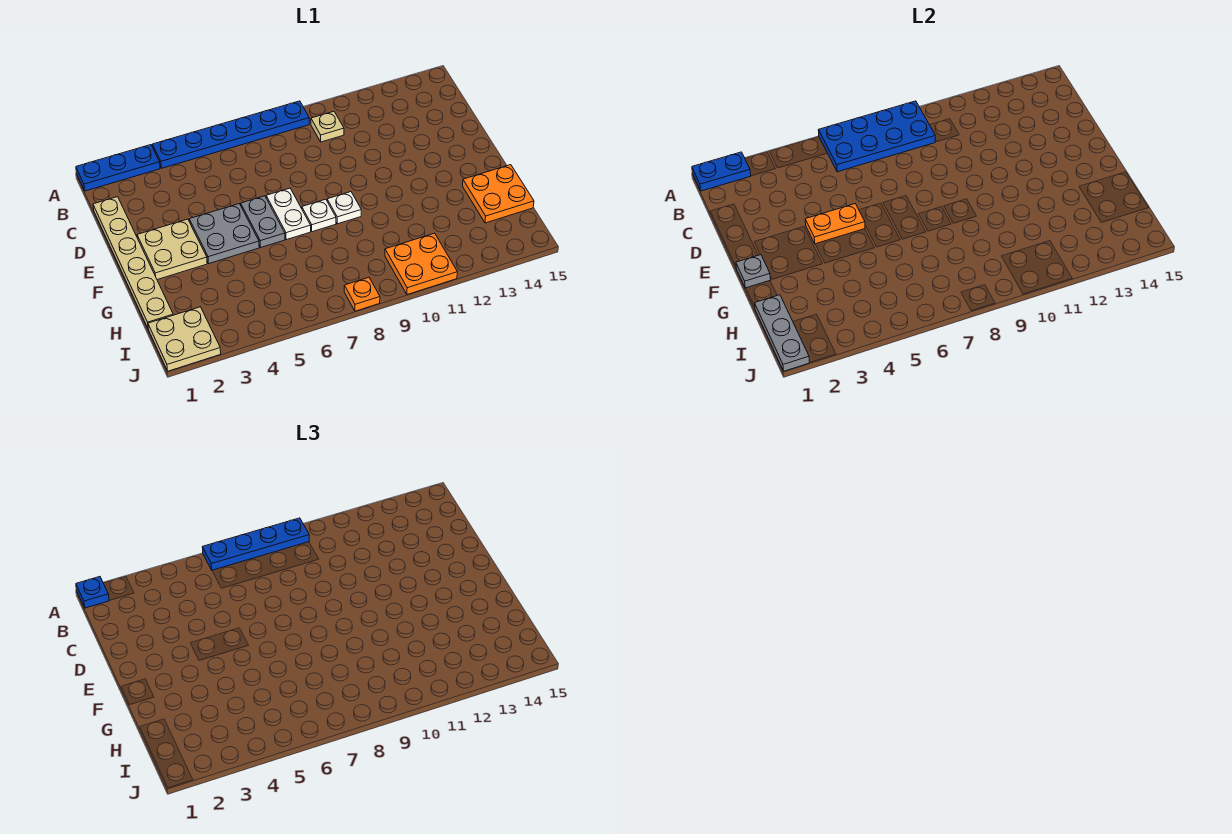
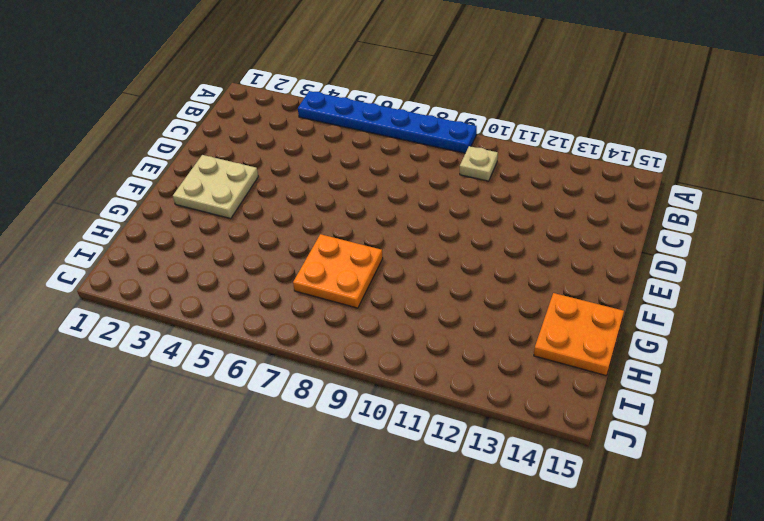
orange plate G7:H8 level 1 -> orange plate I10:J11 level 1
none -> blue plate A1:A3 level 1
none -> tan plate C1:H1 level 1
none -> grey plate E4:F5 level 1

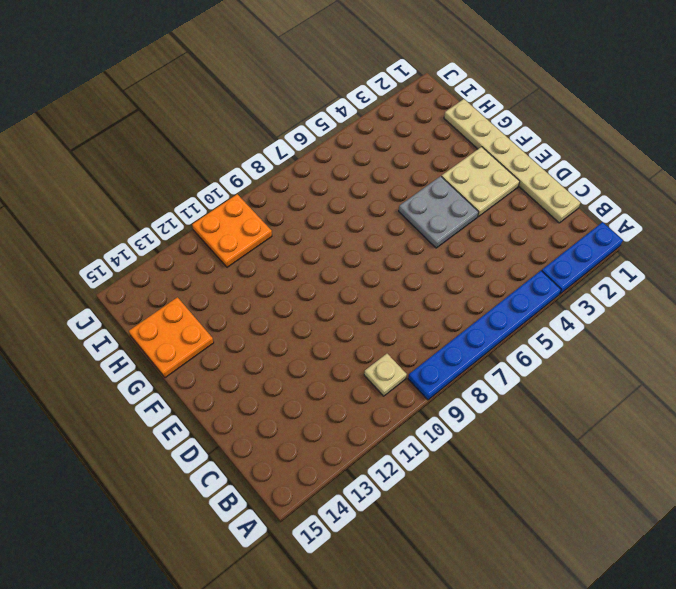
none -> grey plate E6:F6 level 1
none -> white plate E7:F7 level 1
none -> white plate F8 level 1

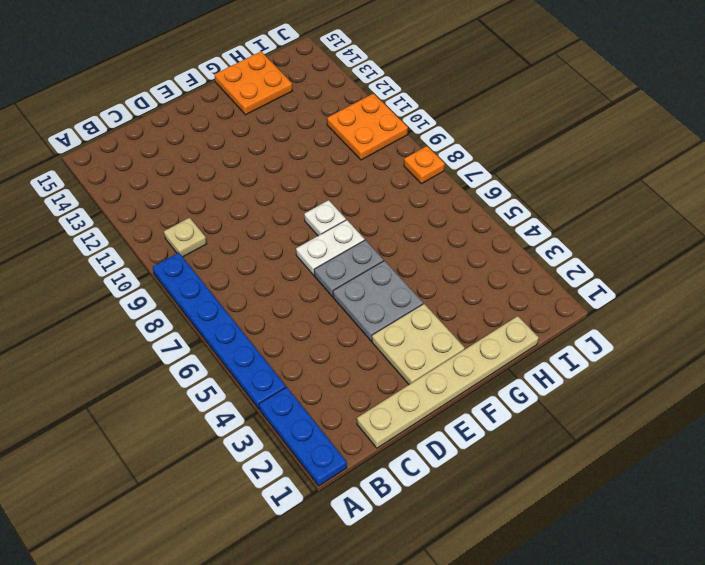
none -> white plate F9 level 1
none -> tan plate I1:J2 level 1
none -> blue plate A1:A2 level 2

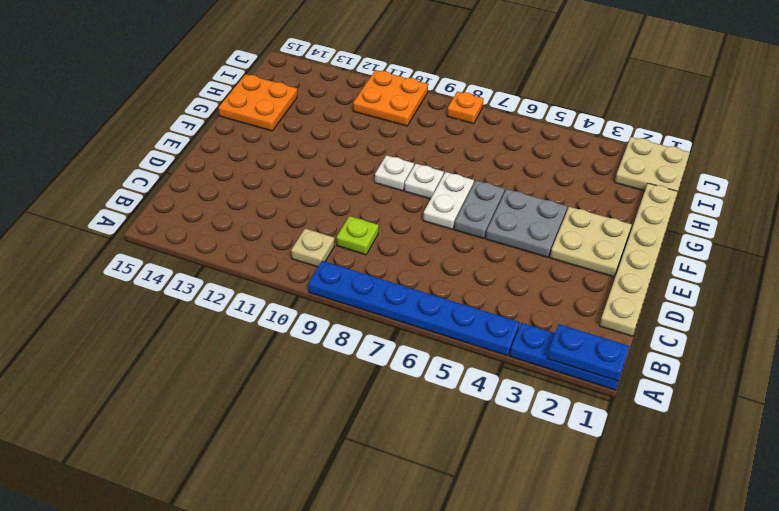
lime plate C9 level 1 -> none
none -> blue plate A6:B9 level 2
none -> orange plate E4:E5 level 2
none -> grey plate F1 level 2

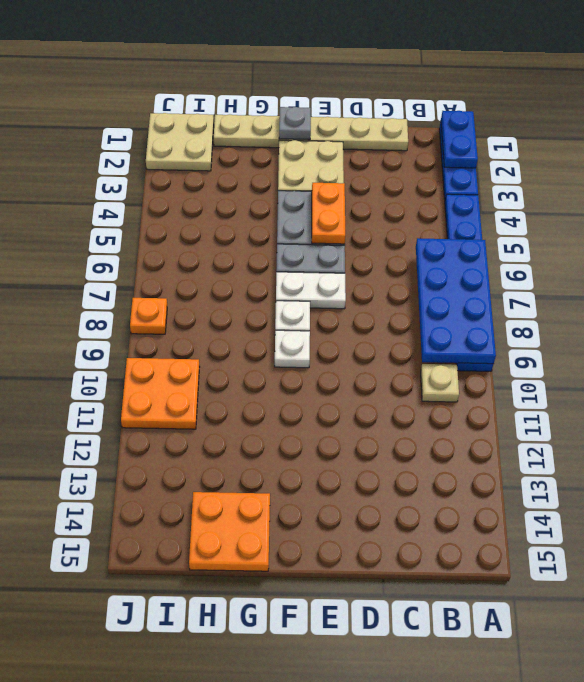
none -> grey plate H1:J1 level 2
none -> blue plate A1 level 3
none -> blue plate A6:A9 level 3

